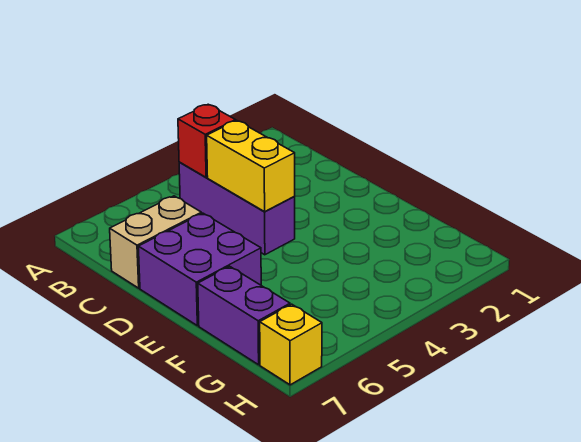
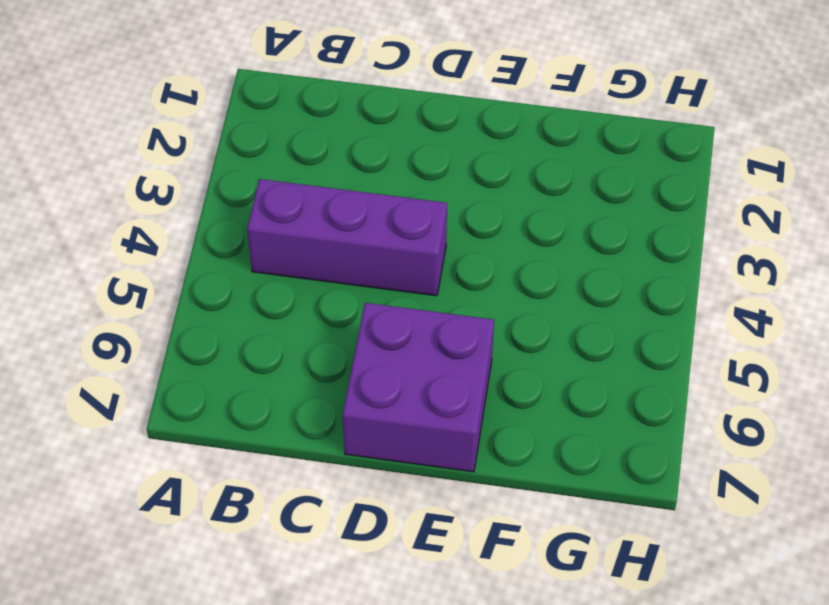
none -> tan brick C6:C7 level 1
none -> purple brick F7:G7 level 1

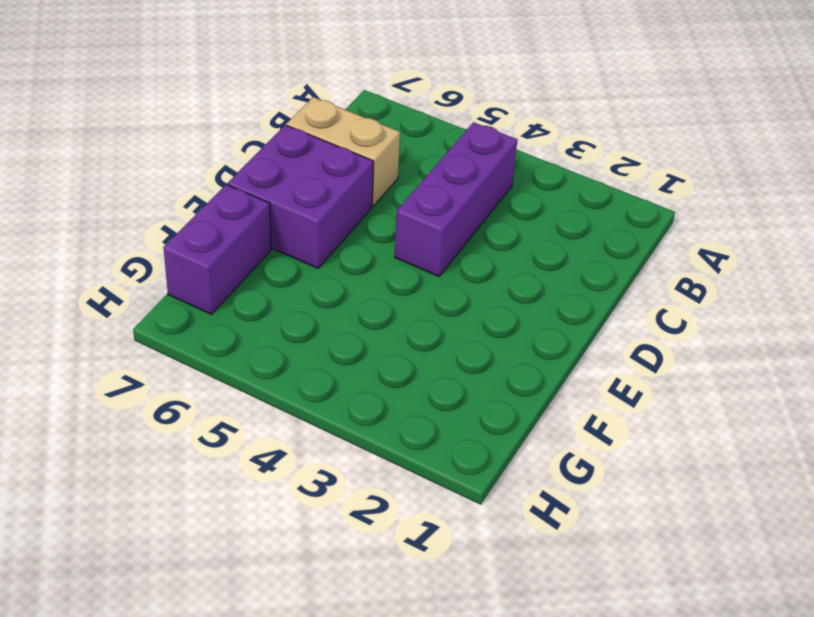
none -> yellow brick H7 level 1
none -> red brick B4 level 2

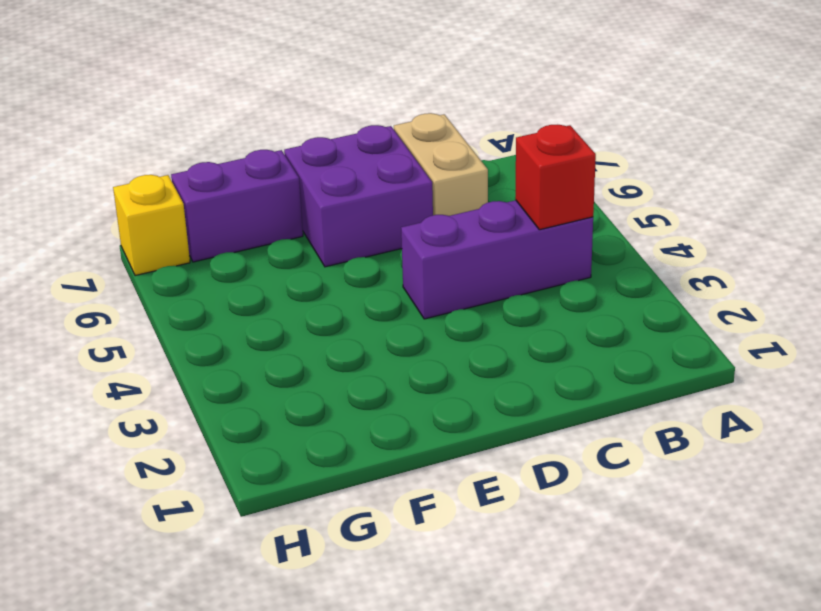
none -> yellow brick C4:D4 level 2

